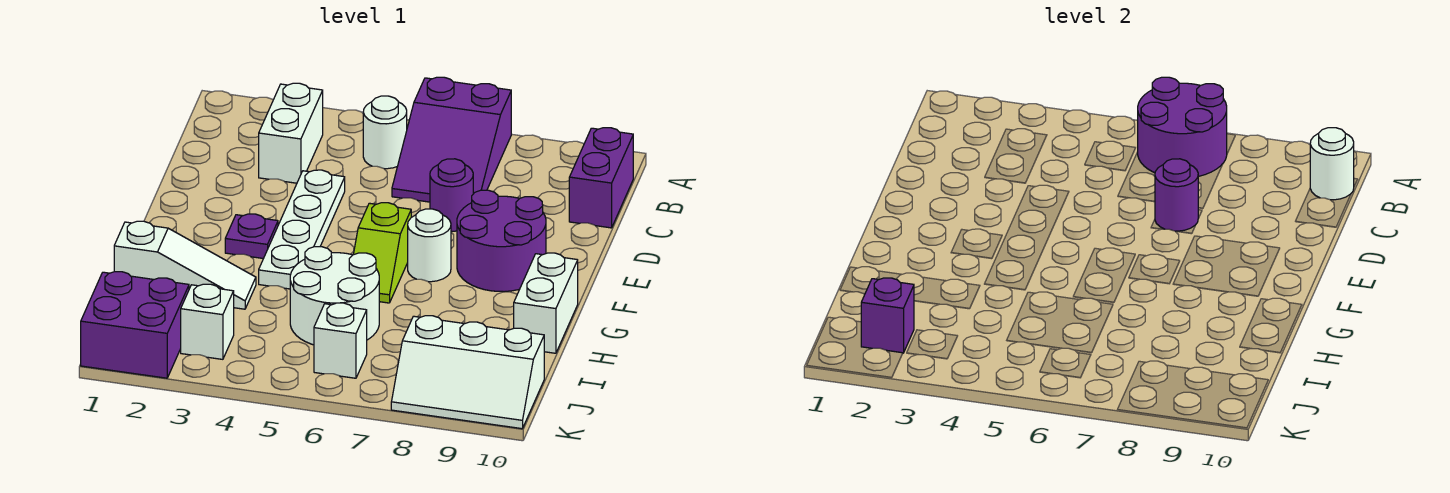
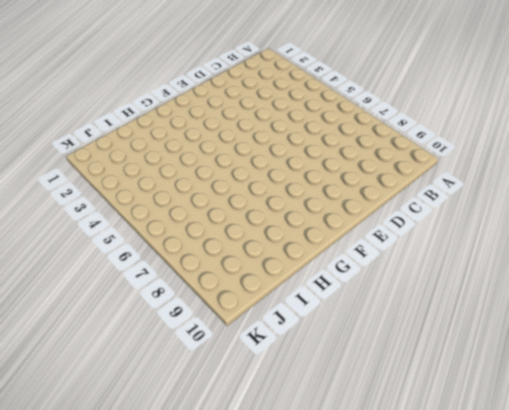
none -> purple slope A6:C7 level 1 top A
none -> white brick B3:C3 level 1
none -> white round brick B5 level 1

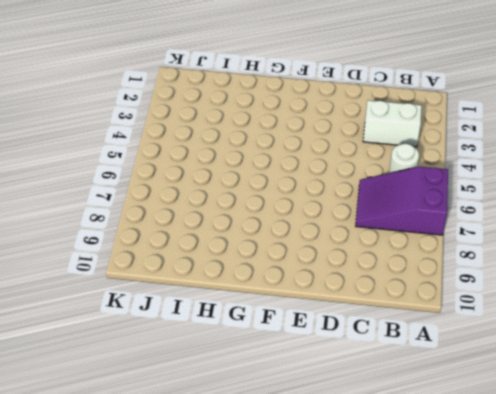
none -> purple brick B10:C10 level 1
none -> white plate D4:G4 level 1
none -> purple round brick D7 level 1

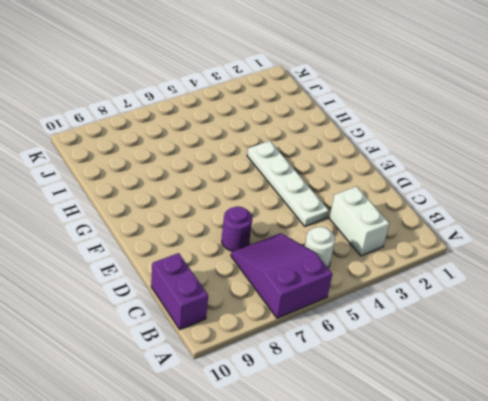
none -> purple round brick E8:F9 level 1
none -> purple plate F3 level 1
none -> lime slope F6:G6 level 1 top F

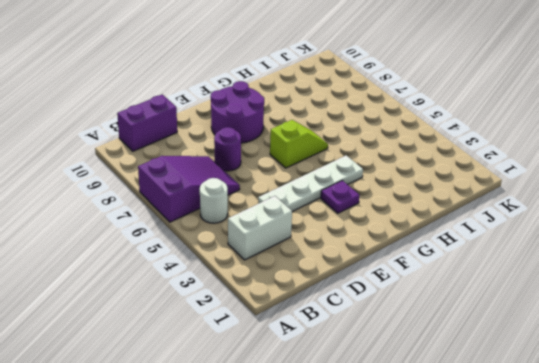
none -> white round brick F7 level 1
none -> white brick G10:H10 level 1
none -> white slope H1:H3 level 1 top 1

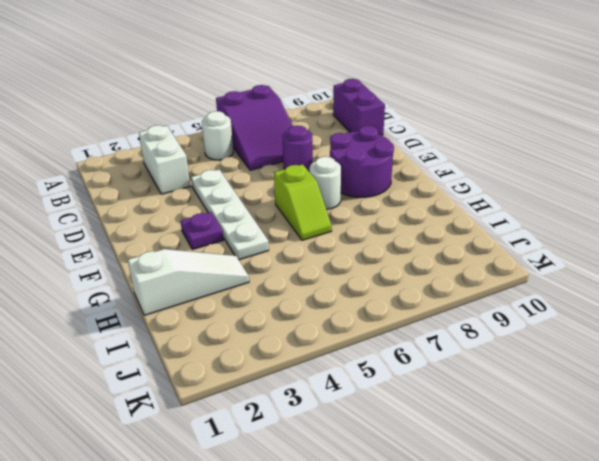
none -> white brick G10:H10 level 1
none -> white round brick H5:I6 level 1
none -> purple brick J1:K2 level 1

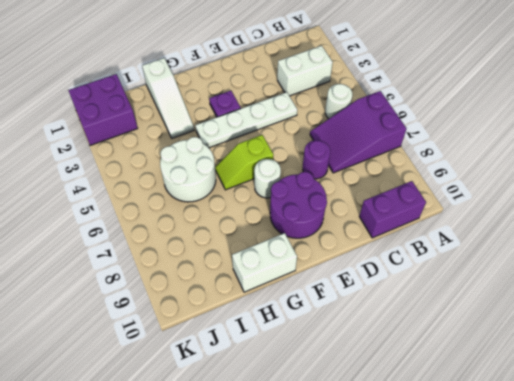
none -> white brick J3 level 1
none -> white brick J6 level 1
none -> white slope J8:K10 level 1 top J

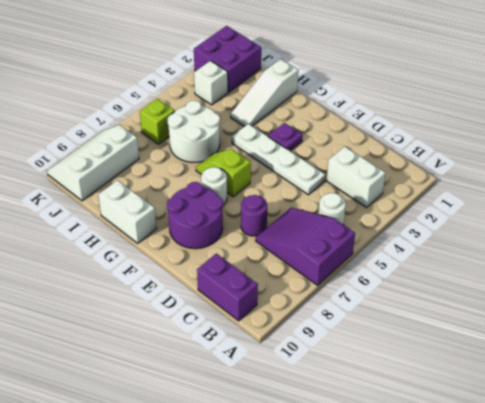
lime brick J6 level 1 -> white brick J6 level 1
none -> purple round brick A6:B7 level 2
none -> white round brick B10 level 2
none -> purple round brick D7 level 2

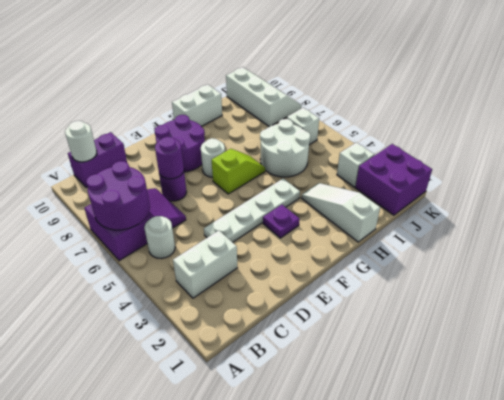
none -> purple brick J2 level 2

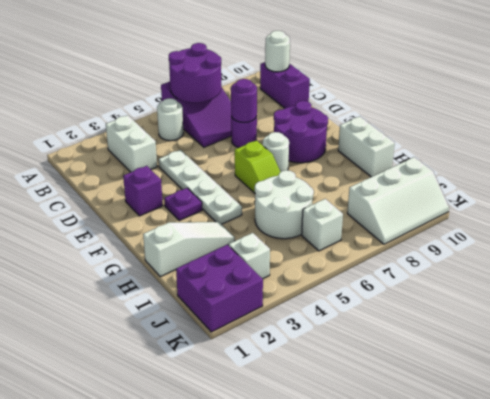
purple brick E2 level 1 -> purple brick J2 level 2

